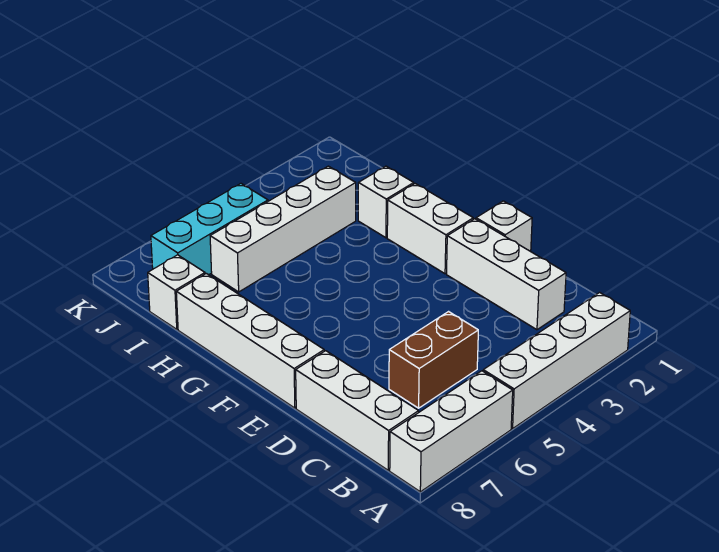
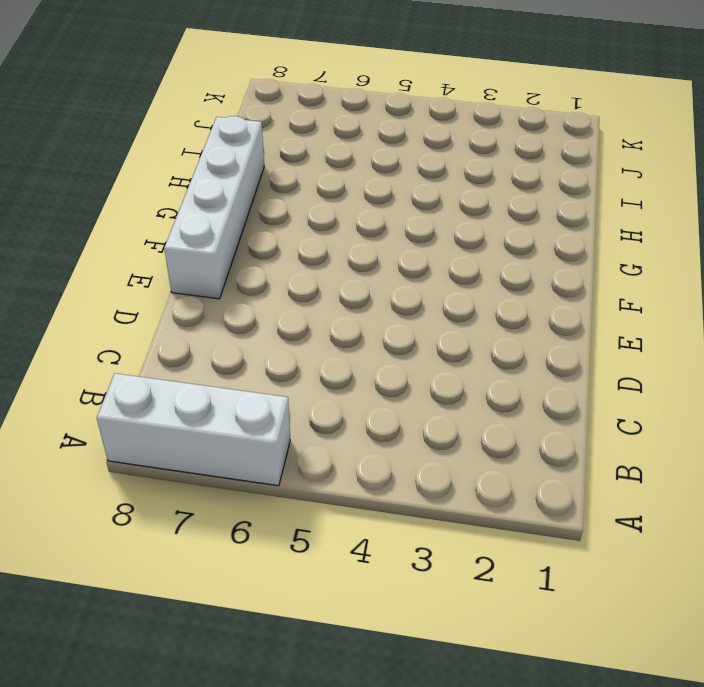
none -> white brick A2:A5 level 1
none -> white brick B8:D8 level 1
none -> white brick C2:E2 level 1

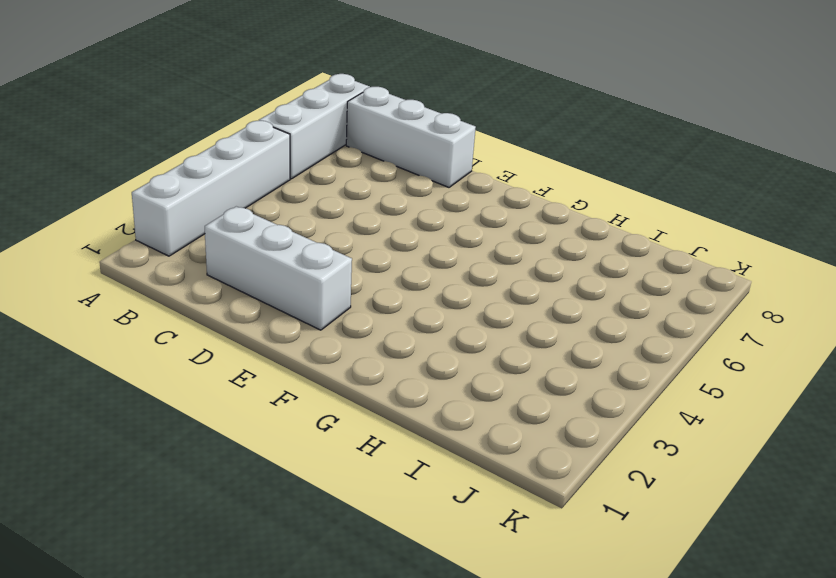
none -> brown brick C5:C6 level 1
none -> white brick E1 level 1
none -> white brick E8:H8 level 1

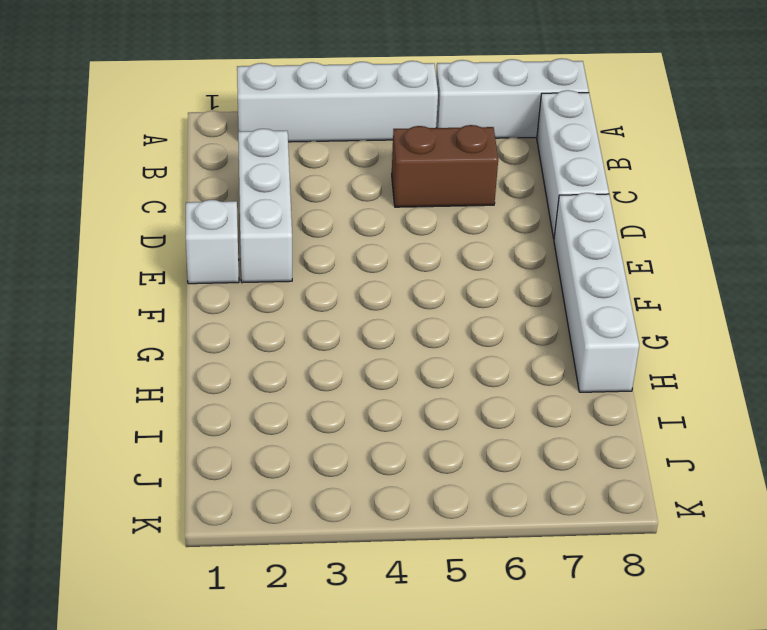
none -> white brick F2:G2 level 1
none -> white brick H2 level 1
none -> white brick I3:I6 level 1

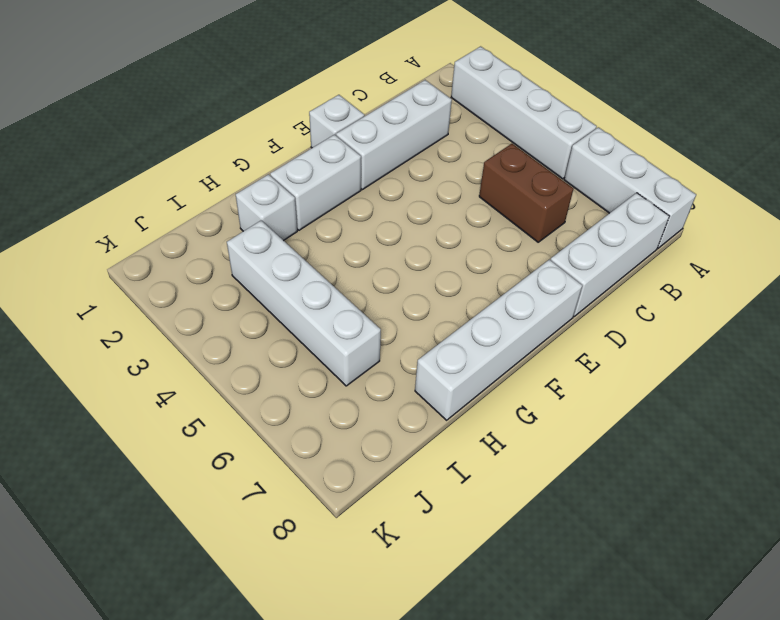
none -> white brick I8 level 1
none -> cyan brick J5:J7 level 1

